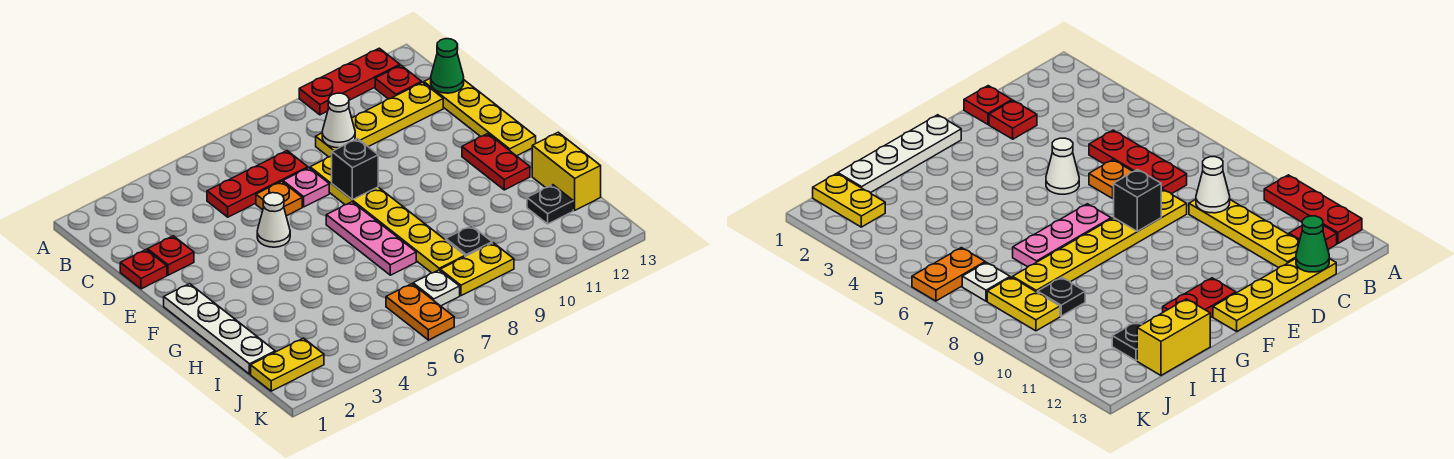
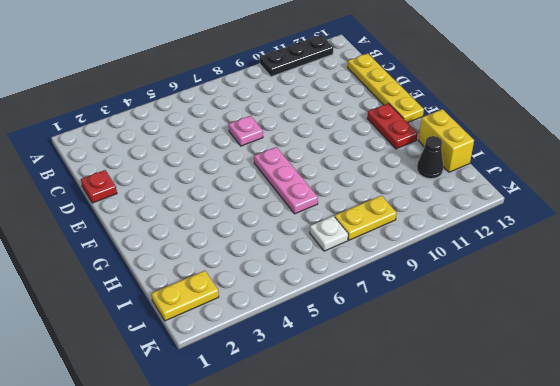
black plate A10:A12 level 1 -> red plate A10:A12 level 1
black cone I12 level 1 -> black plate I12 level 1
none -> red plate B12 level 1
none -> red plate C5:C7 level 1
none -> yellow plate C9:C12 level 1

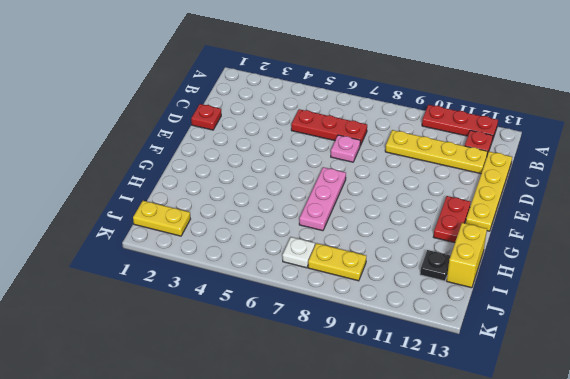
none -> red plate D2 level 1
none -> orange plate D6 level 1
none -> yellow plate D8:I8 level 1

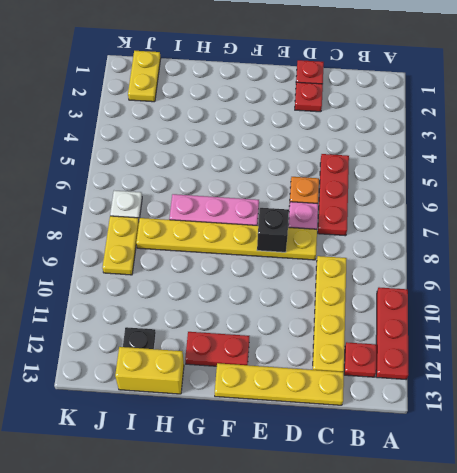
none -> white cone E5 level 1
none -> white plate F1:I1 level 1
none -> black plate I9 level 1

